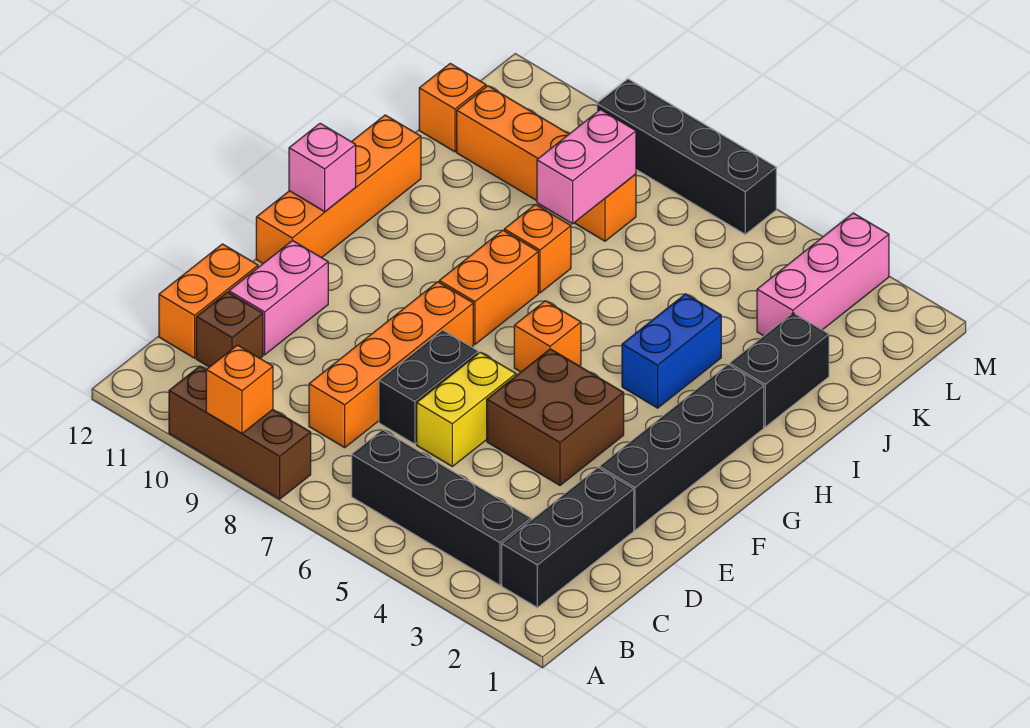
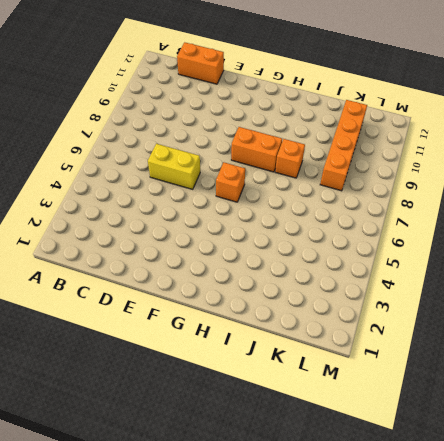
none -> brown brick A8:A10 level 1
none -> black brick B2:D2 level 1
none -> black brick B3:B6 level 1

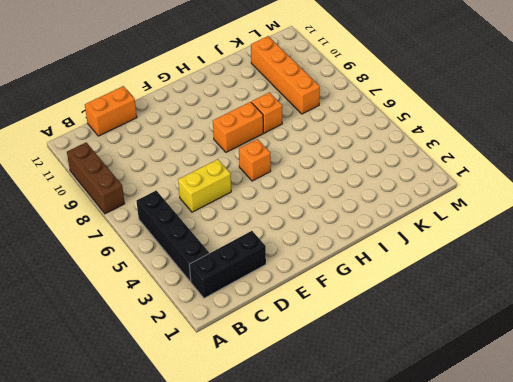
none -> orange brick C8:F8 level 1
none -> brown brick C11 level 1
none -> black brick D7:E7 level 1

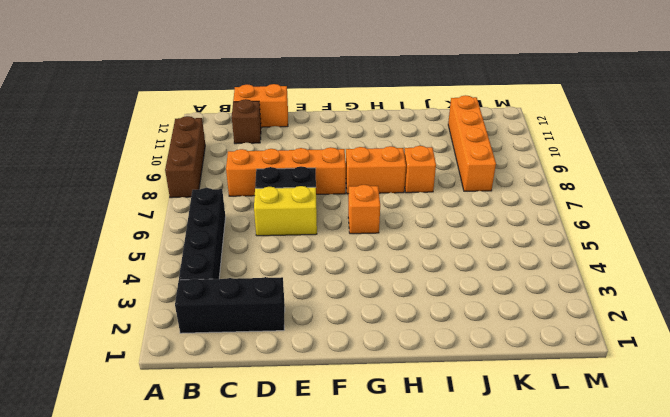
none -> pink brick D11:E11 level 1
none -> black brick E2:H2 level 1
none -> brown brick E4:F5 level 1

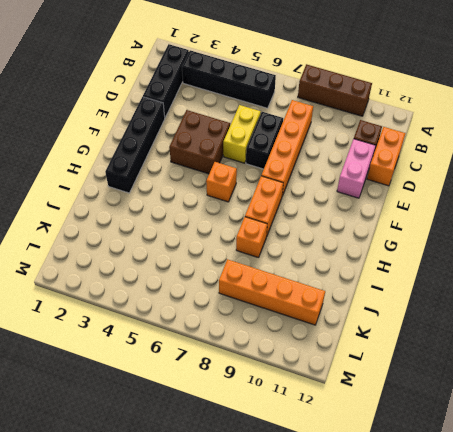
none -> orange brick F12:I12 level 1
none -> blue brick H4:I4 level 1
none -> black brick I2:J2 level 1

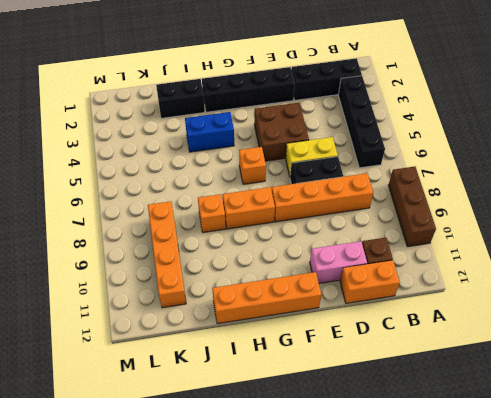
none -> pink brick K3:M3 level 1
none -> orange brick K12 level 1
none -> black brick M6:M9 level 1

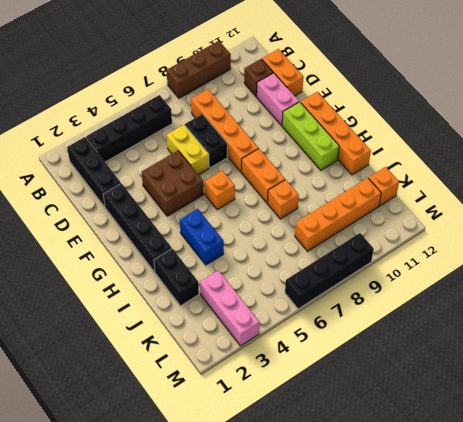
lime brick F11:H11 level 1 -> none
none -> orange brick A9 level 2
none -> pink brick G12 level 2
none -> pink brick J8:K8 level 2

